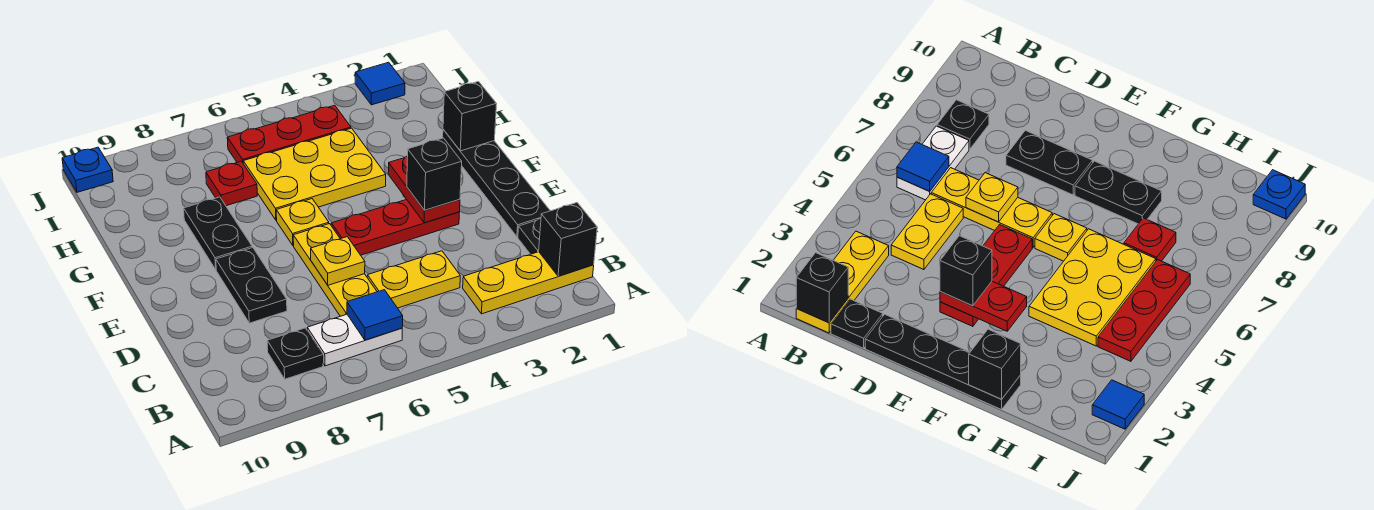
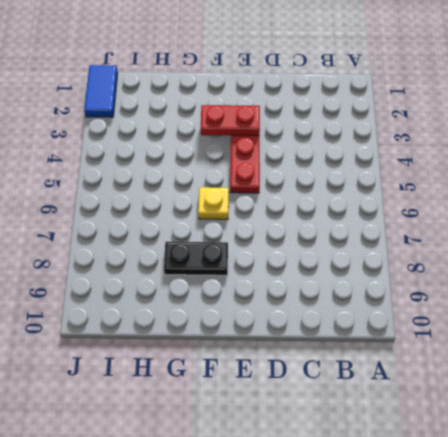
blue tile J1:J2 level 1 -> blue tile J2 level 1
none -> yellow plate B1:B3 level 1
none -> white plate B6:B7 level 1
none -> black plate B8 level 1

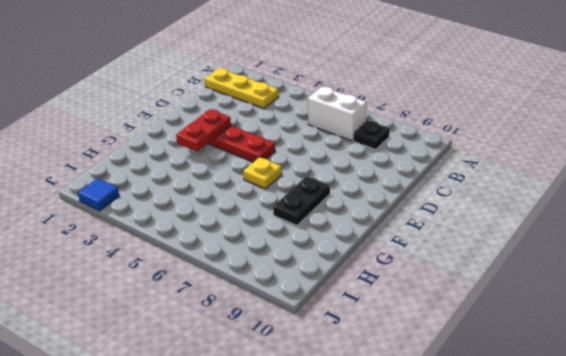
white brick B6:B7 level 1 -> white plate B6:B7 level 1
none -> black plate C1 level 1
none -> yellow plate C4:C5 level 1
none -> yellow plate C6:E6 level 1

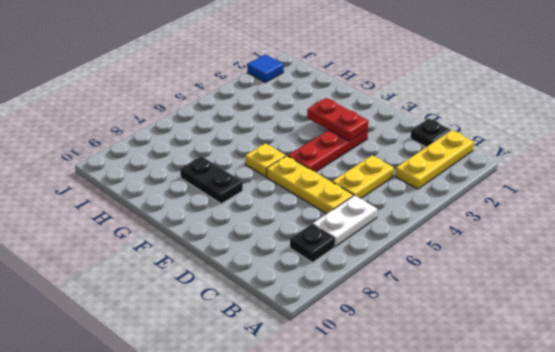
none -> black plate D1:G1 level 1
none -> black plate D8:E8 level 1
none -> yellow plate G4:H6 level 1

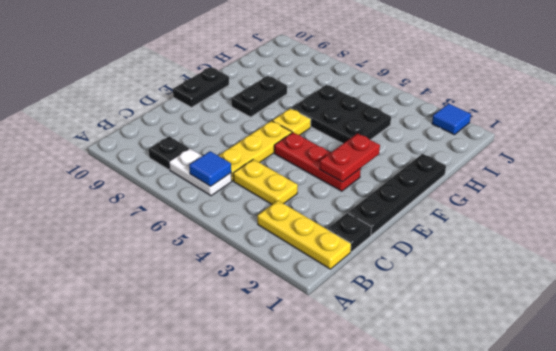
black plate E10:F10 level 1 -> black plate D8:E8 level 1
black plate G4:H6 level 1 -> yellow plate G4:H6 level 1
none -> red plate H7 level 1
none -> red plate I4:I6 level 1
none -> blue plate J10 level 1

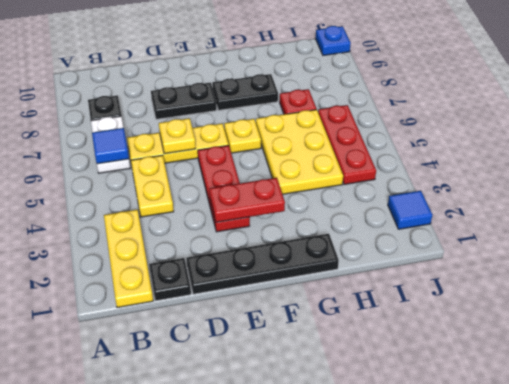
none -> black brick B1 level 2
none -> black brick G1 level 2
none -> black brick E3 level 3

